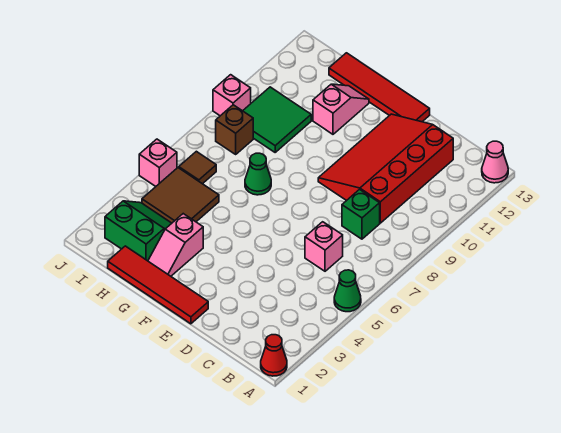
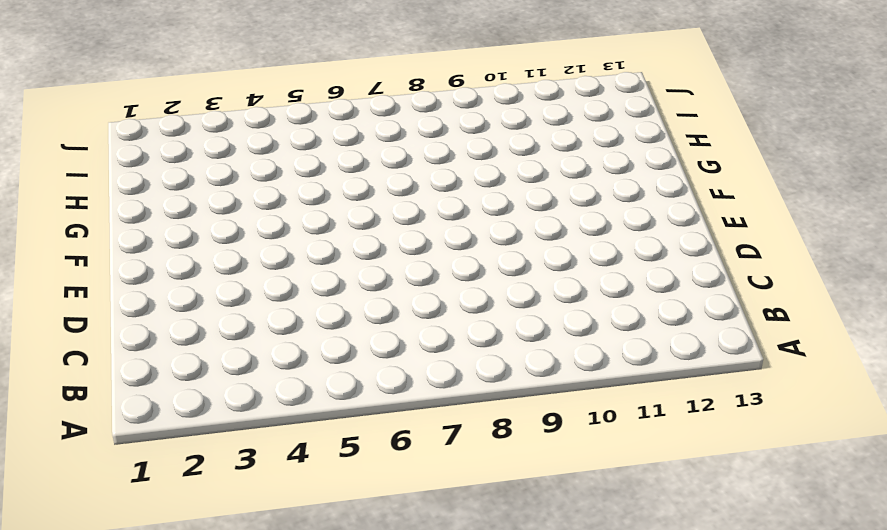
none -> red cone A1 level 1
none -> green cone A5 level 1
none -> pink cone A13 level 1

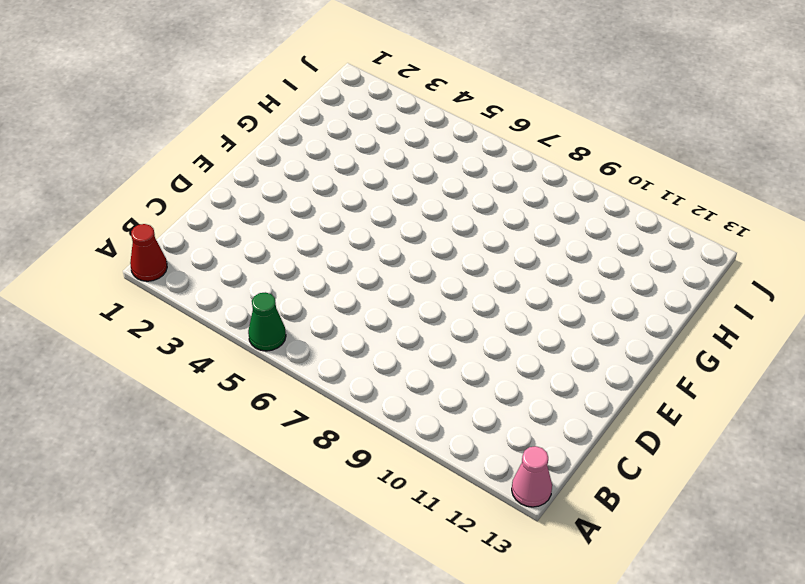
none -> pink brick C6 level 1
none -> green brick C8 level 1
none -> red slope C9:E12 level 1 top C

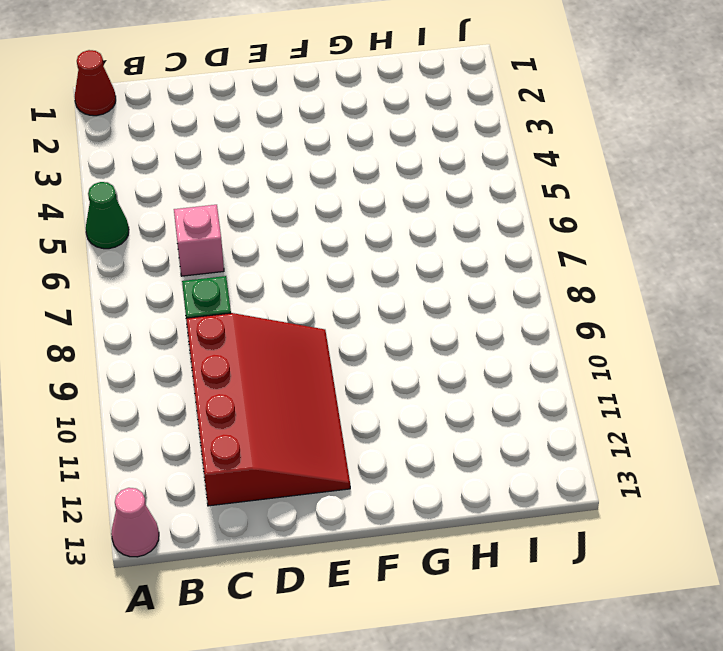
none -> red tile E1:H1 level 1
none -> red tile E13:H13 level 1
none -> pink slope G2:G3 level 1 top 3

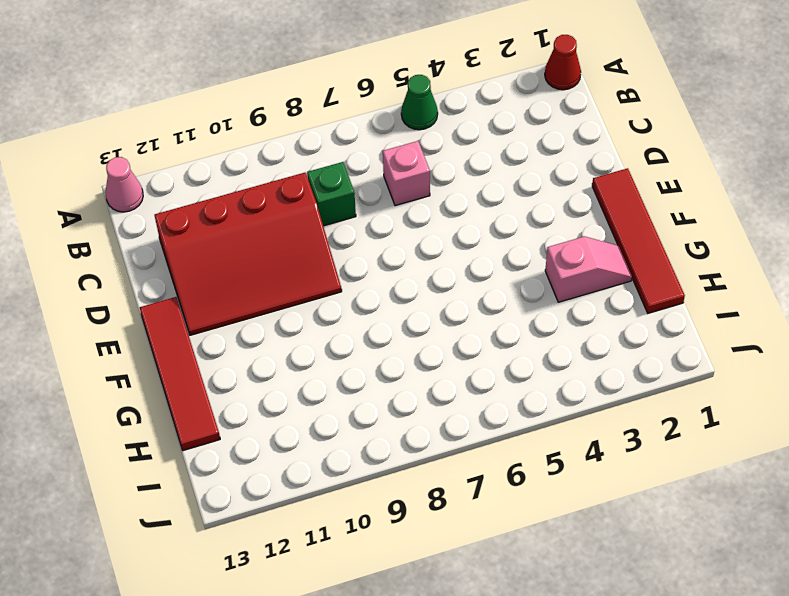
none -> green cone G7 level 1
none -> pink slope G11:G12 level 1 top 11
none -> green slope H2:I3 level 1 top 2

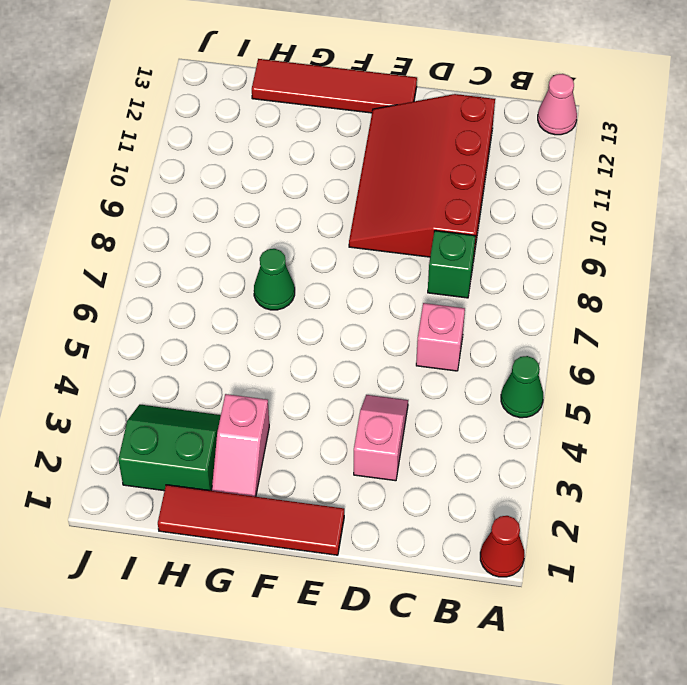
pink slope D3:D4 level 1 top 3 -> pink slope G11:G12 level 1 top 11
none -> brown tile H4:I5 level 1
none -> green tile H9:I10 level 1
none -> brown tile I6 level 1

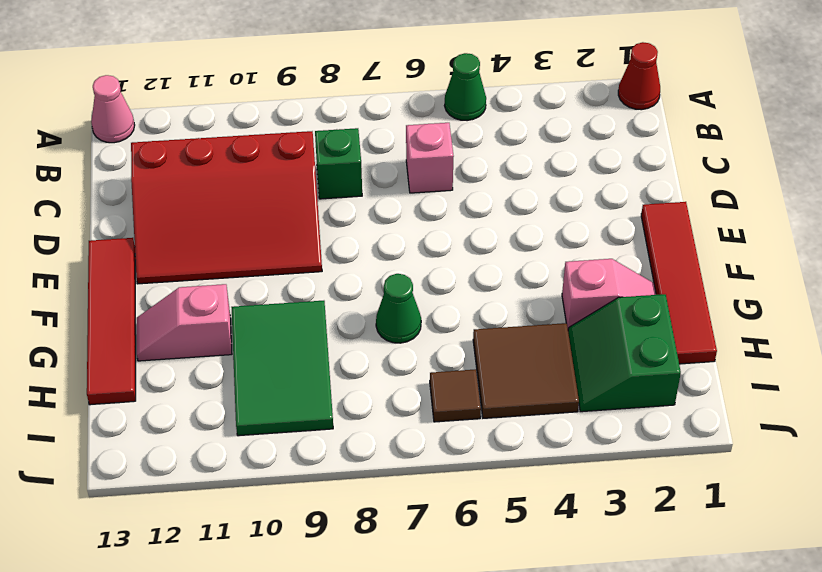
green tile G9:I10 level 1 -> green tile H9:I10 level 1
none -> brown brick I8 level 1
none -> pink brick J5 level 1
none -> pink brick J9 level 1

